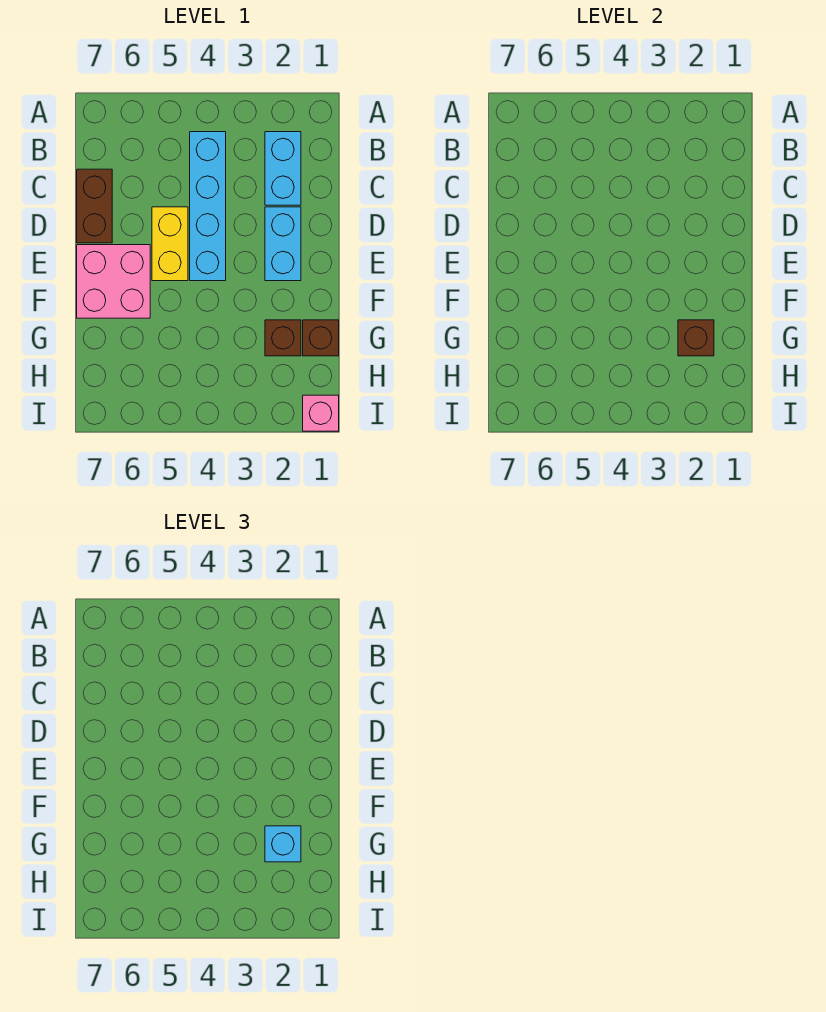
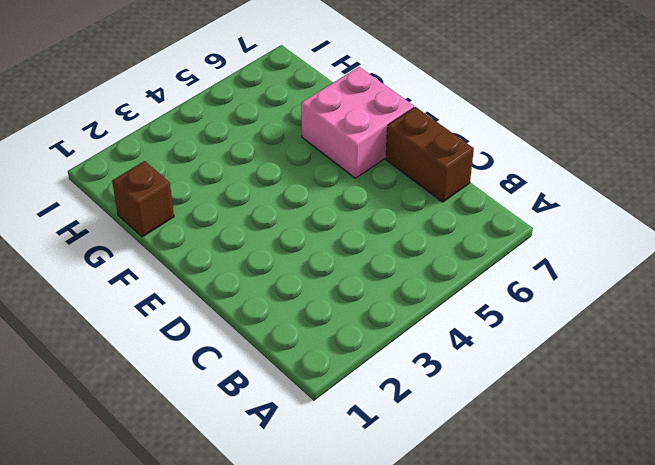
none -> cyan brick B2:C2 level 1
none -> cyan brick B4:E4 level 1

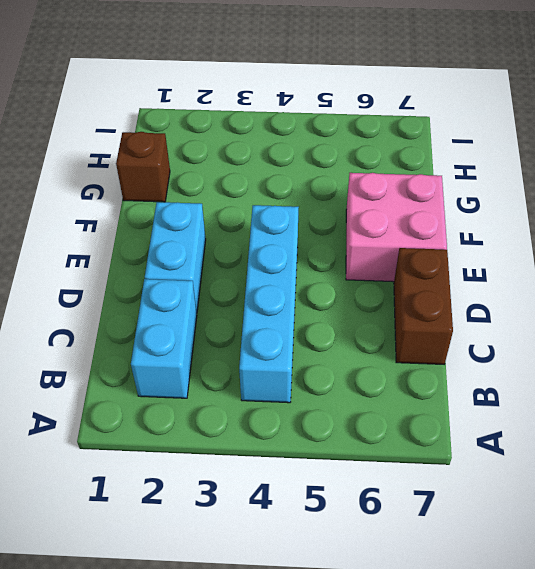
none -> yellow brick D5:E5 level 1
none -> brown brick G2 level 1

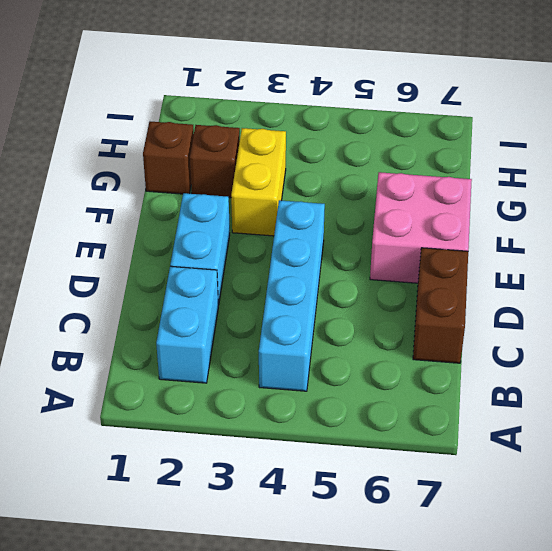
yellow brick F3:G3 level 1 -> yellow brick D5:E5 level 1
none -> pink brick I1 level 1
none -> brown brick G2 level 2

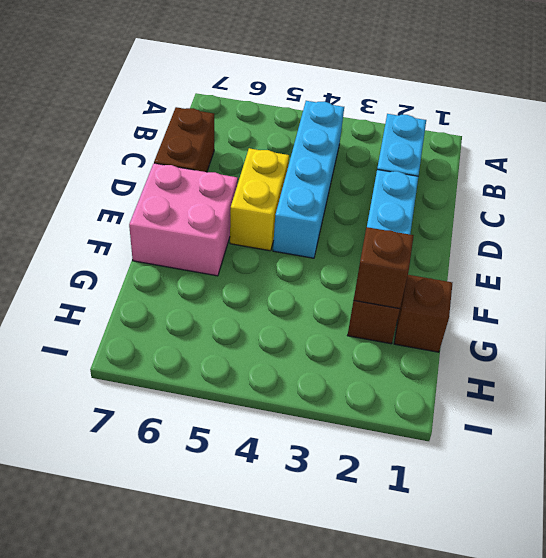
none -> pink brick I1 level 1
none -> cyan brick G2 level 3

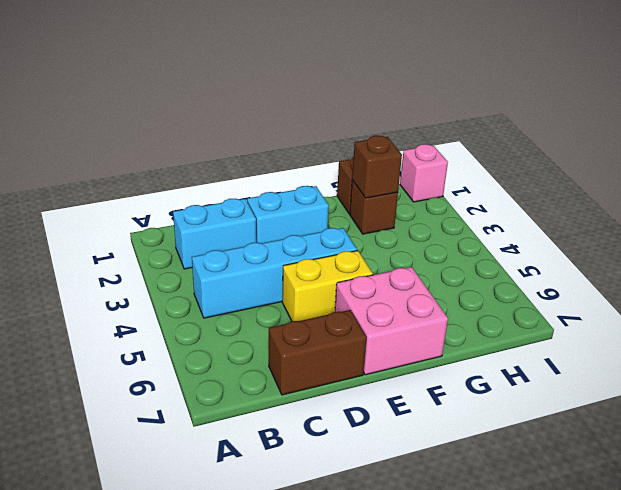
none -> cyan brick G2 level 3

